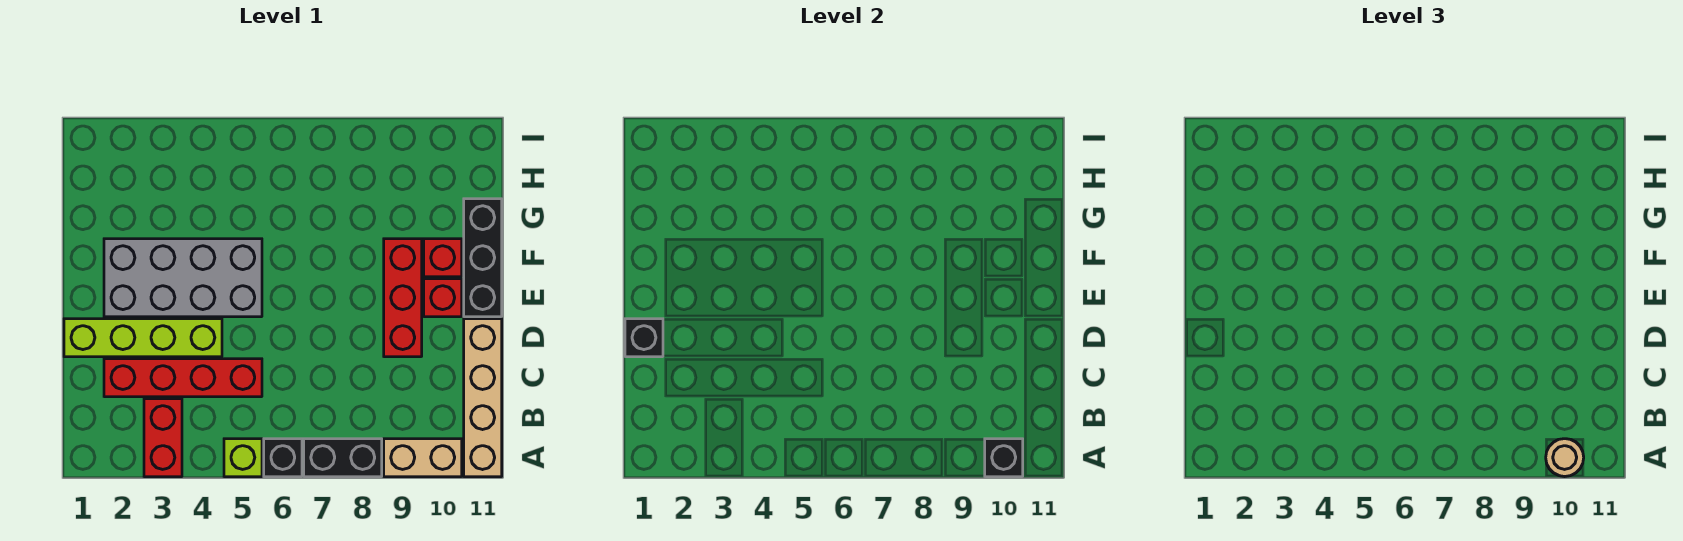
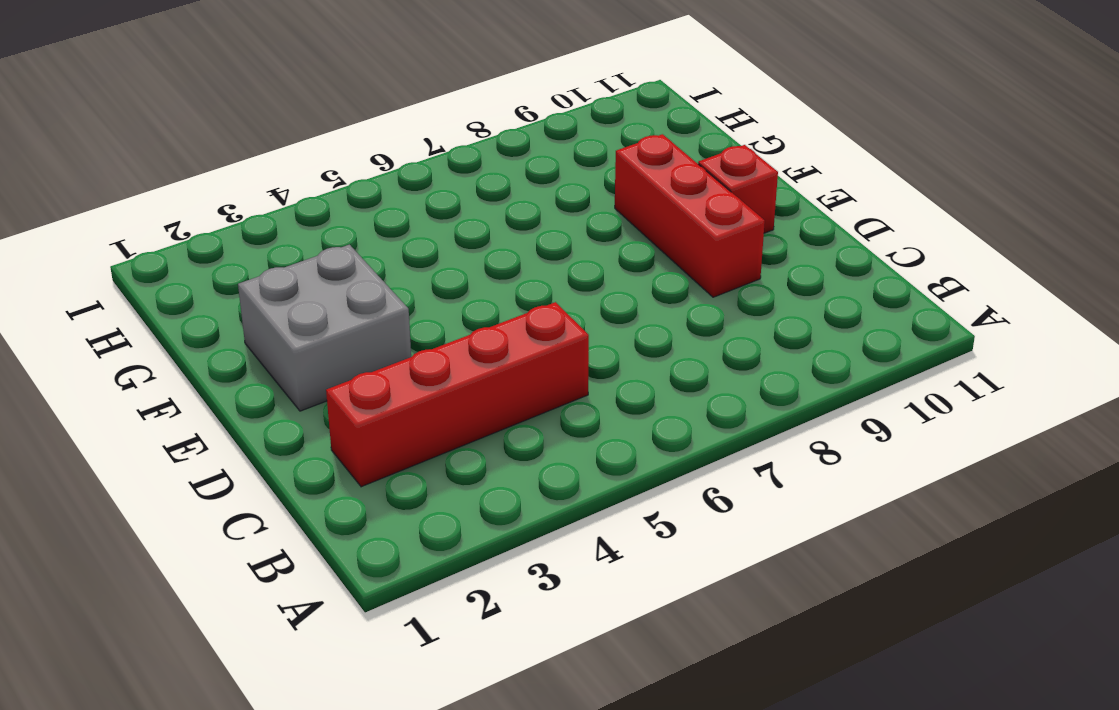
grey brick E2:F3 level 1 -> grey brick E2:F5 level 1
none -> red brick A3:B3 level 1
none -> lime brick A5 level 1
none -> black brick A6 level 1

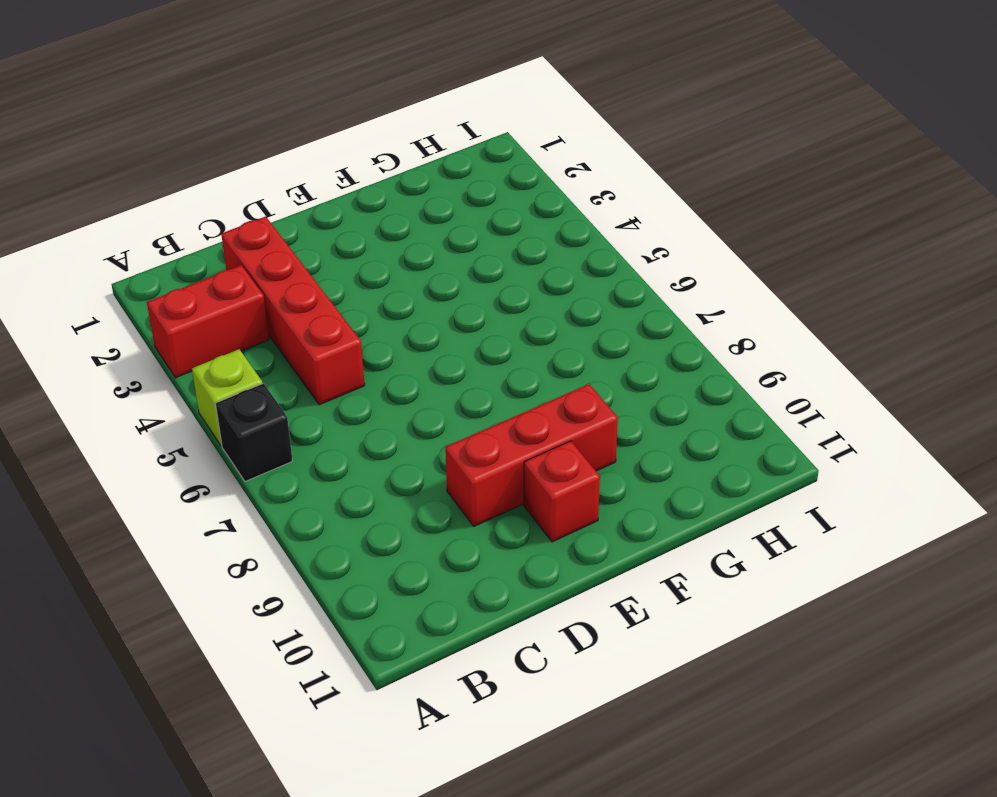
none -> black brick A7:A8 level 1
none -> tan brick A9:A10 level 1
none -> tan brick A11:D11 level 1

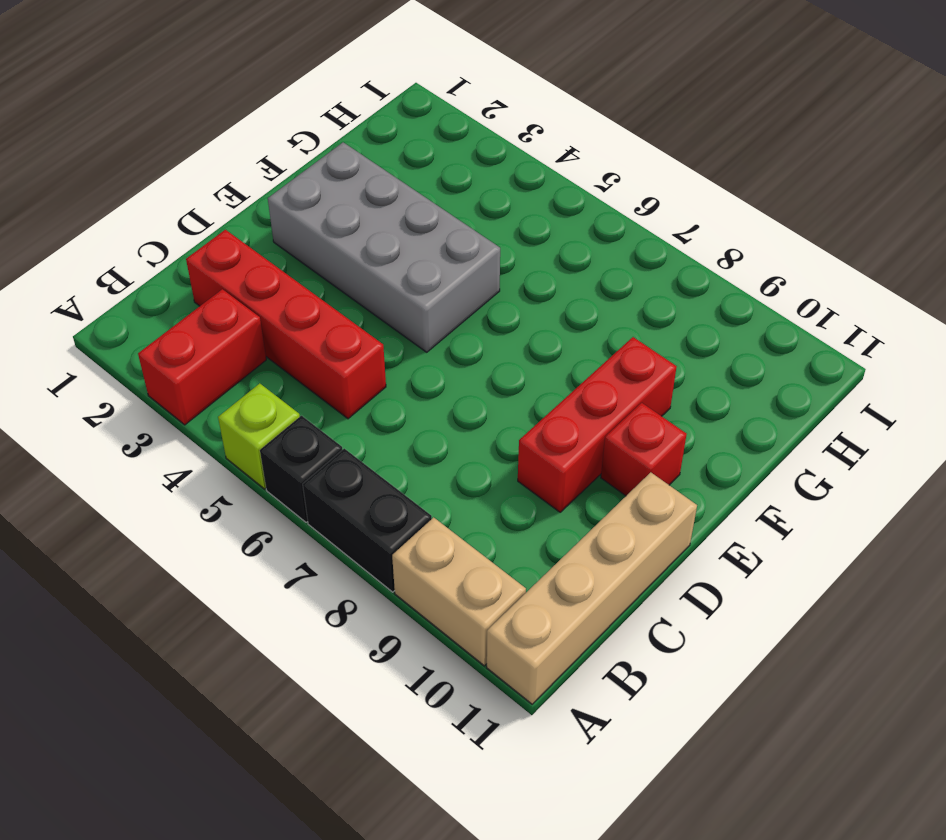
none -> lime brick D1:D4 level 1
none -> black brick E11:G11 level 1
none -> red brick F10 level 1

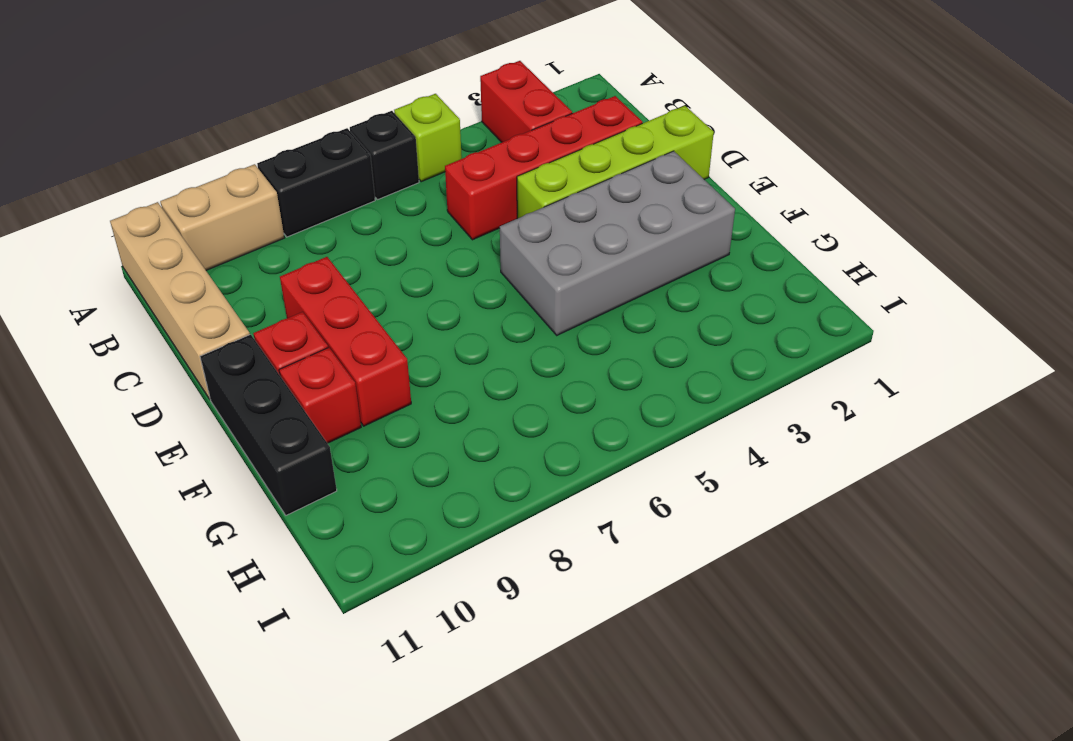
none -> black brick A10 level 2
none -> black brick D1 level 2
none -> tan round brick A10 level 3

